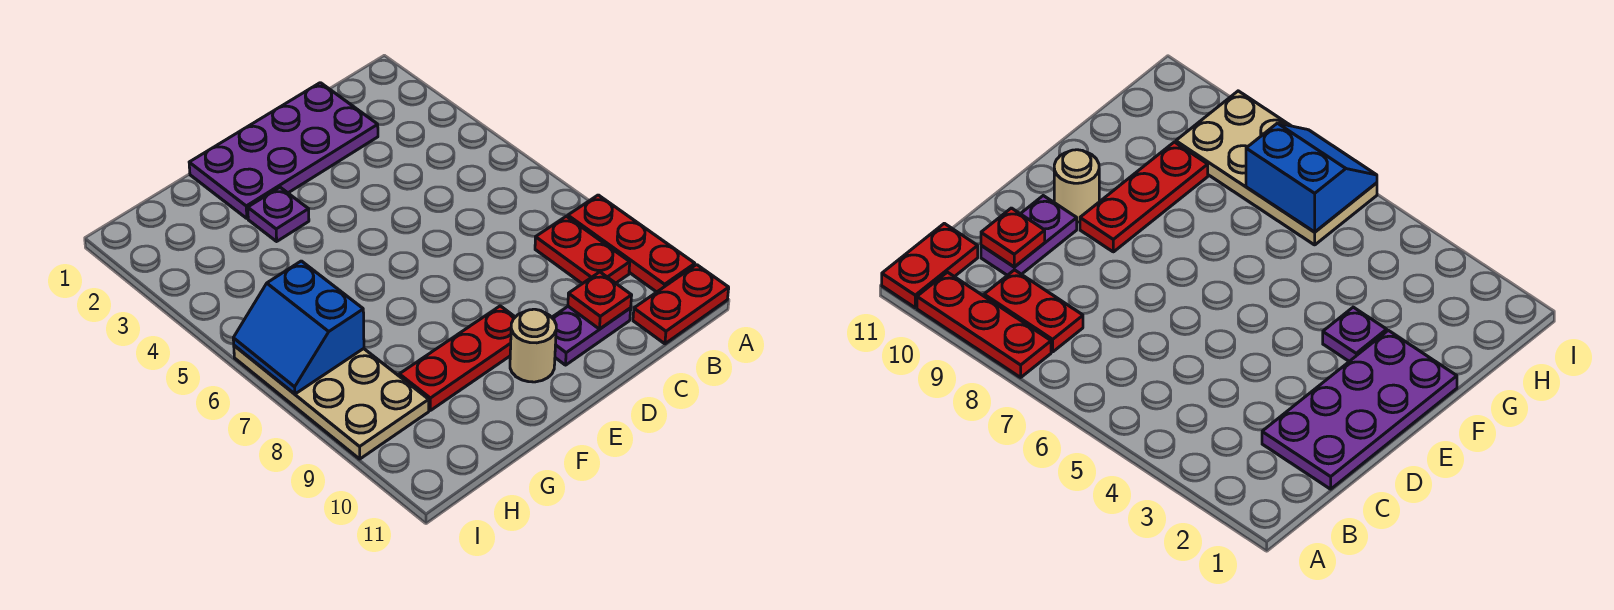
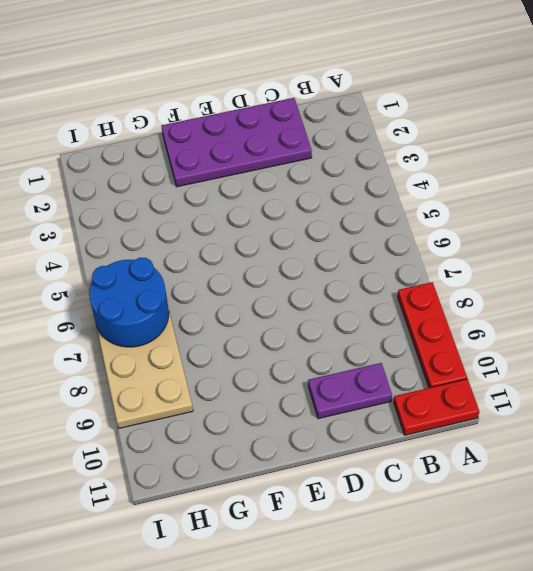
blue round brick H6:I7 level 2 -> blue slope H6:I7 level 2 top H
none -> red plate B8:B9 level 1
none -> red plate E9:G9 level 1

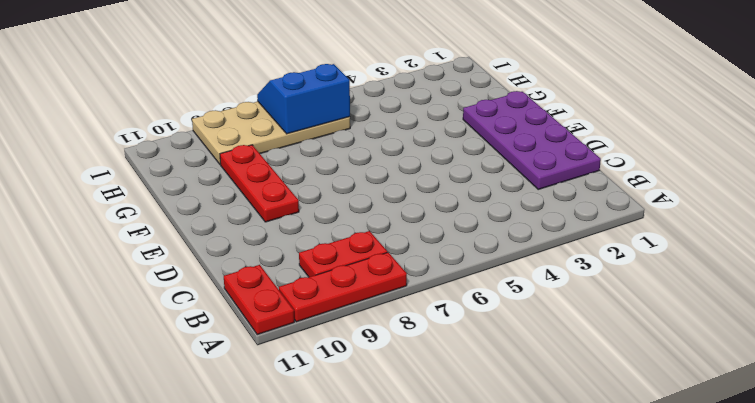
none -> purple plate C10:D10 level 1
none -> tan round brick E10 level 1

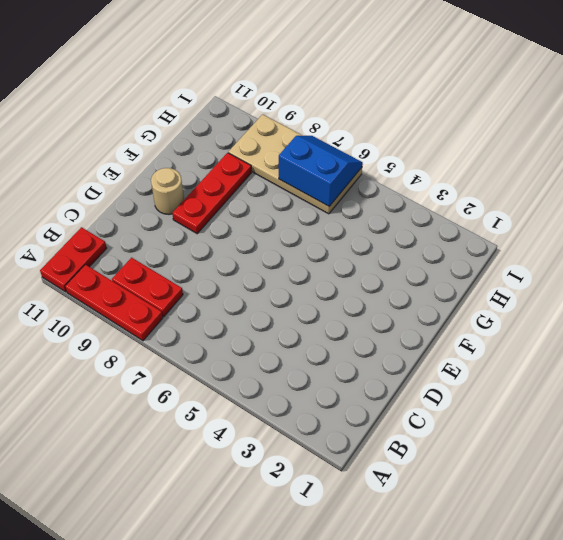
none -> purple plate C1:F2 level 1
none -> purple plate C10:D10 level 1

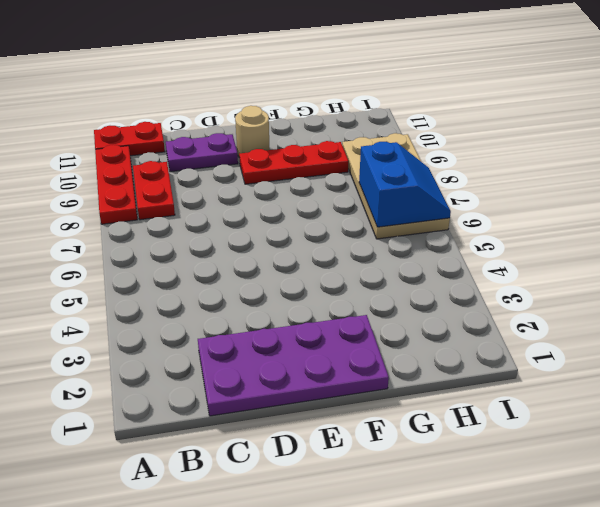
none -> purple plate F3 level 1
none -> red plate C10 level 2

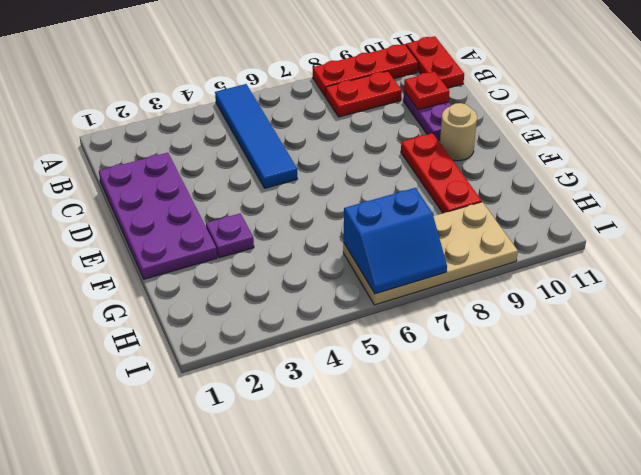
blue tile A5:D5 level 1 -> none

